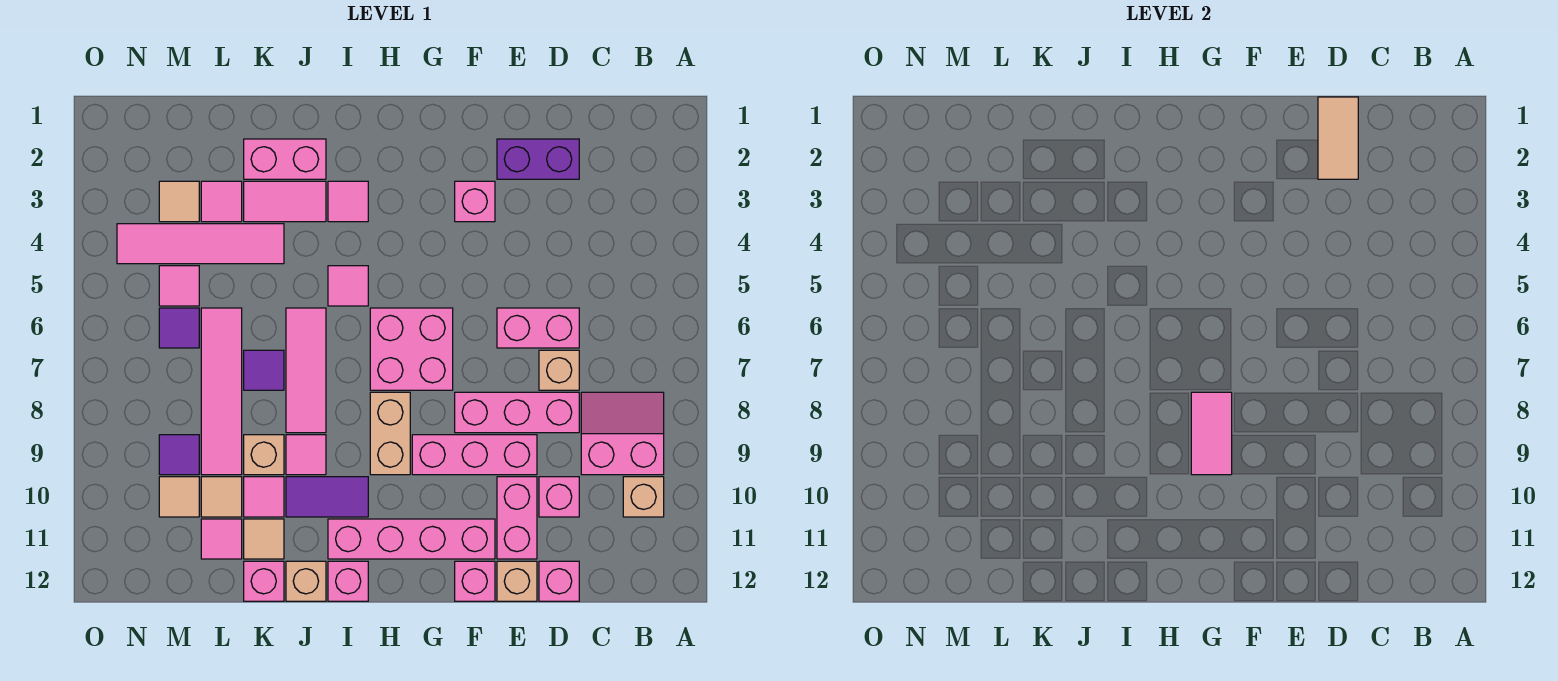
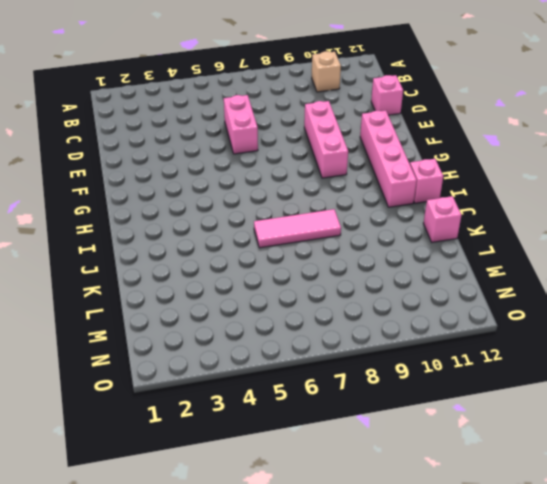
none -> pink slope B8:C9 level 1 top 9
none -> purple brick D2:E2 level 1
none -> tan brick D7 level 1
none -> pink brick D8:F8 level 1

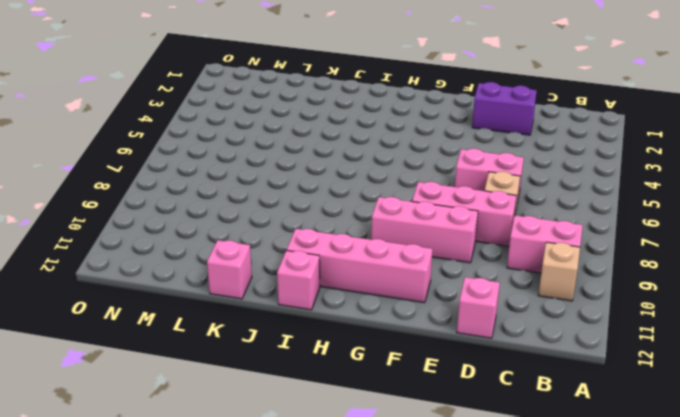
none -> pink brick D10 level 1
none -> pink brick E10:E11 level 1
none -> tan brick E12 level 1
none -> pink brick F3 level 1

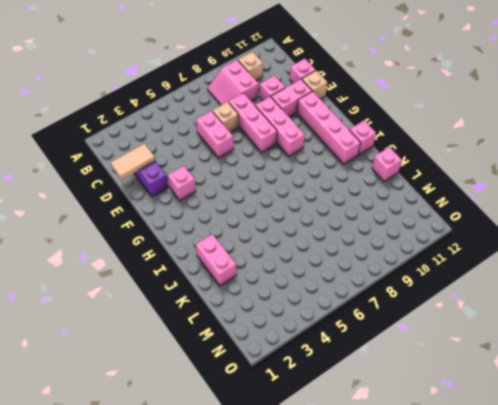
none -> pink brick F12 level 1
none -> pink brick G6:H7 level 1
none -> tan brick H8:H9 level 1
none -> pink tile I3 level 1

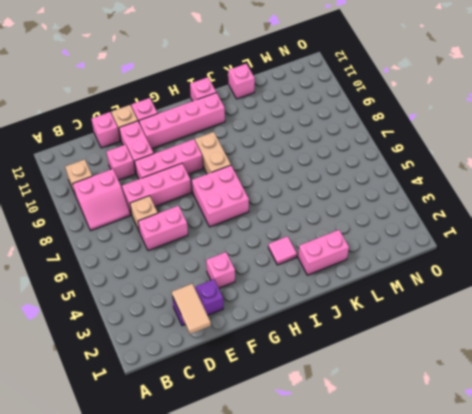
none -> pink tile I5 level 1
none -> purple tile I10:J10 level 1
none -> pink tile J3:K3 level 1
none -> pink tile J6:J8 level 1

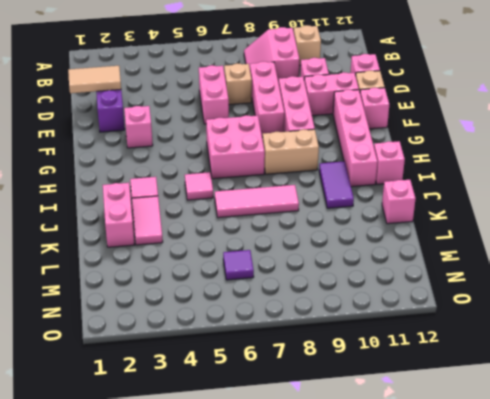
none -> pink tile J9 level 1
none -> tan brick J12 level 1
none -> pink tile K4:N4 level 1
none -> purple tile K7 level 1

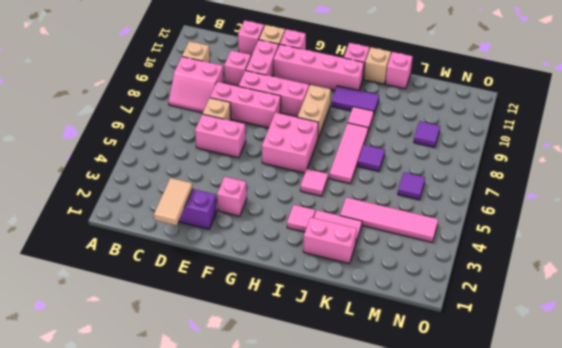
none -> tan brick K9 level 1
none -> pink tile K10 level 1
none -> tan tile K11 level 1
none -> pink tile L3 level 1

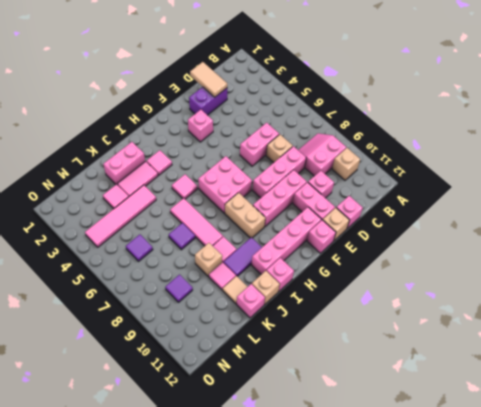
none -> pink tile L6:L9 level 1
none -> tan tile L10 level 1
none -> pink tile L11 level 1
none -> tan tile M3 level 1

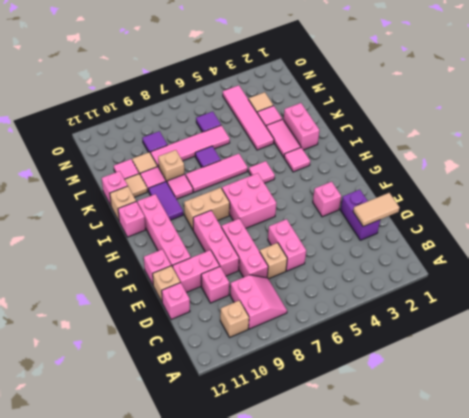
none -> pink tile M5 level 1
none -> tan tile M10 level 1
none -> pink tile G8:G9 level 2

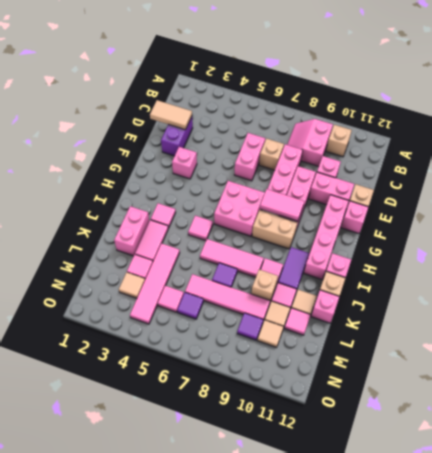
none -> pink brick D12 level 1

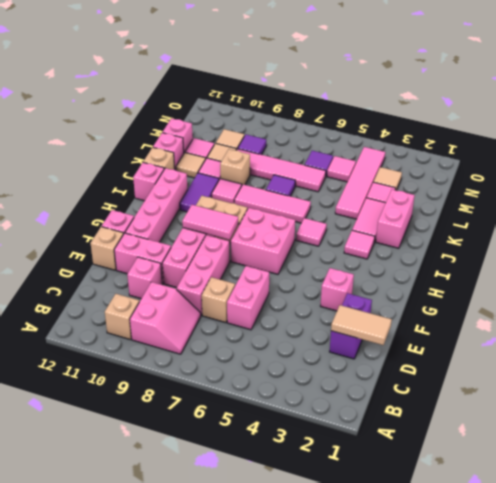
pink brick L12 level 1 -> pink brick D12 level 1

